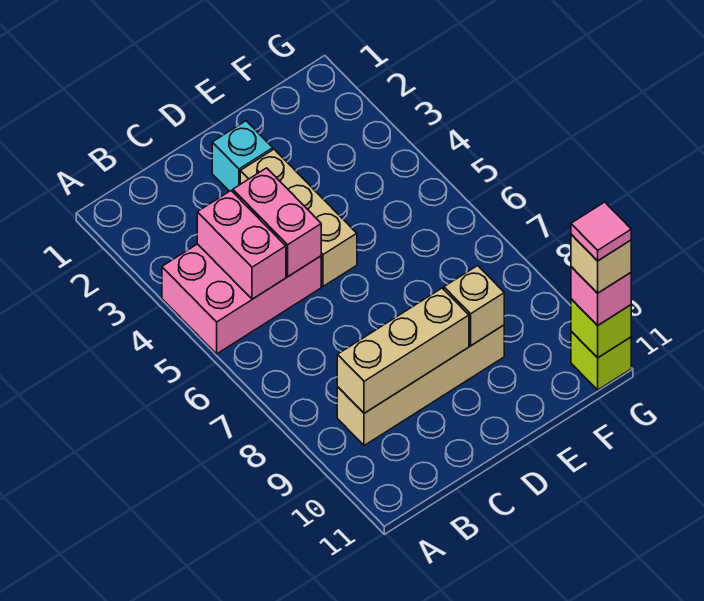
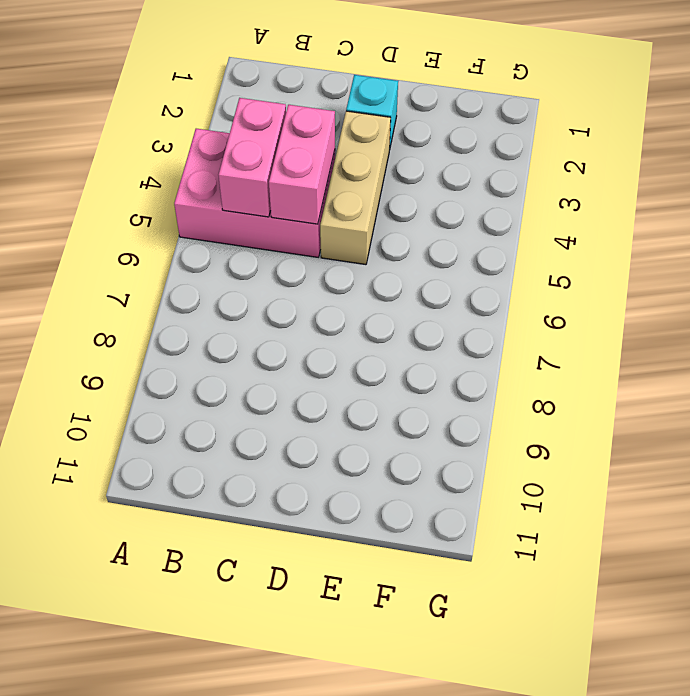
none -> tan brick B9:E9 level 1
none -> lime brick G11 level 1
none -> tan brick B9:D9 level 2

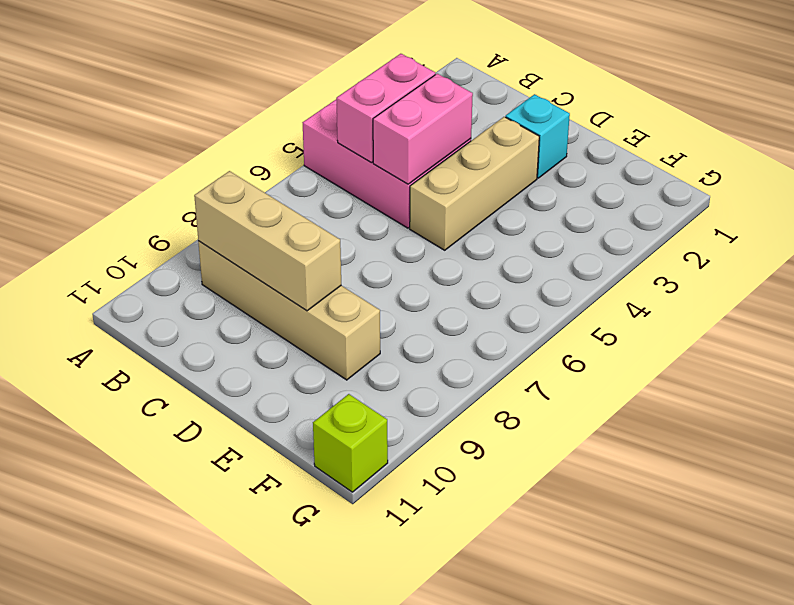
none -> tan brick E9 level 2
none -> lime brick G11 level 2
none -> pink brick G11 level 3

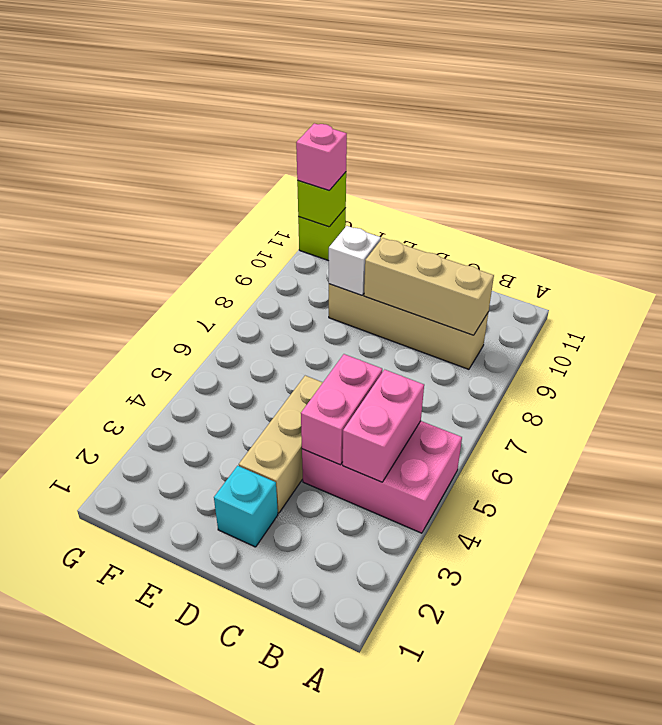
white brick E9 level 2 -> tan brick E9 level 2
none -> tan brick G11 level 4
none -> pink tile G11 level 5

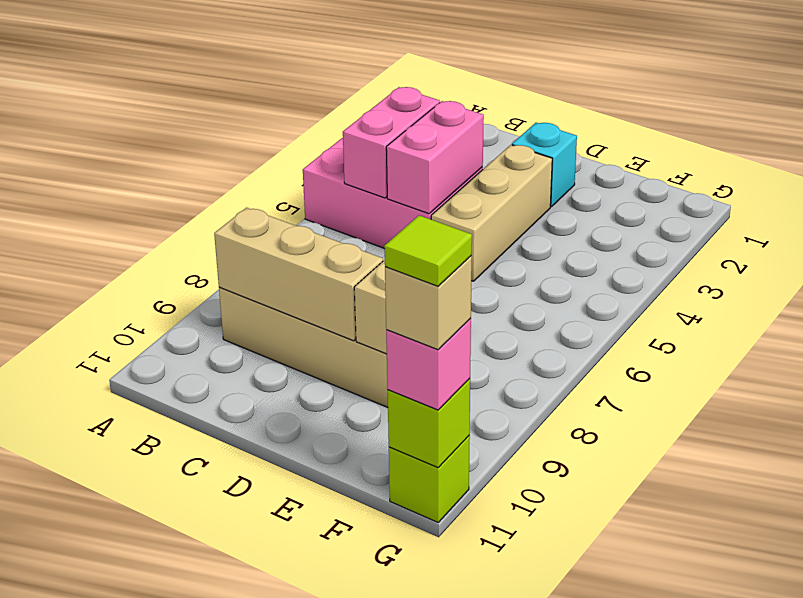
lime tile G11 level 5 -> pink tile G11 level 5

